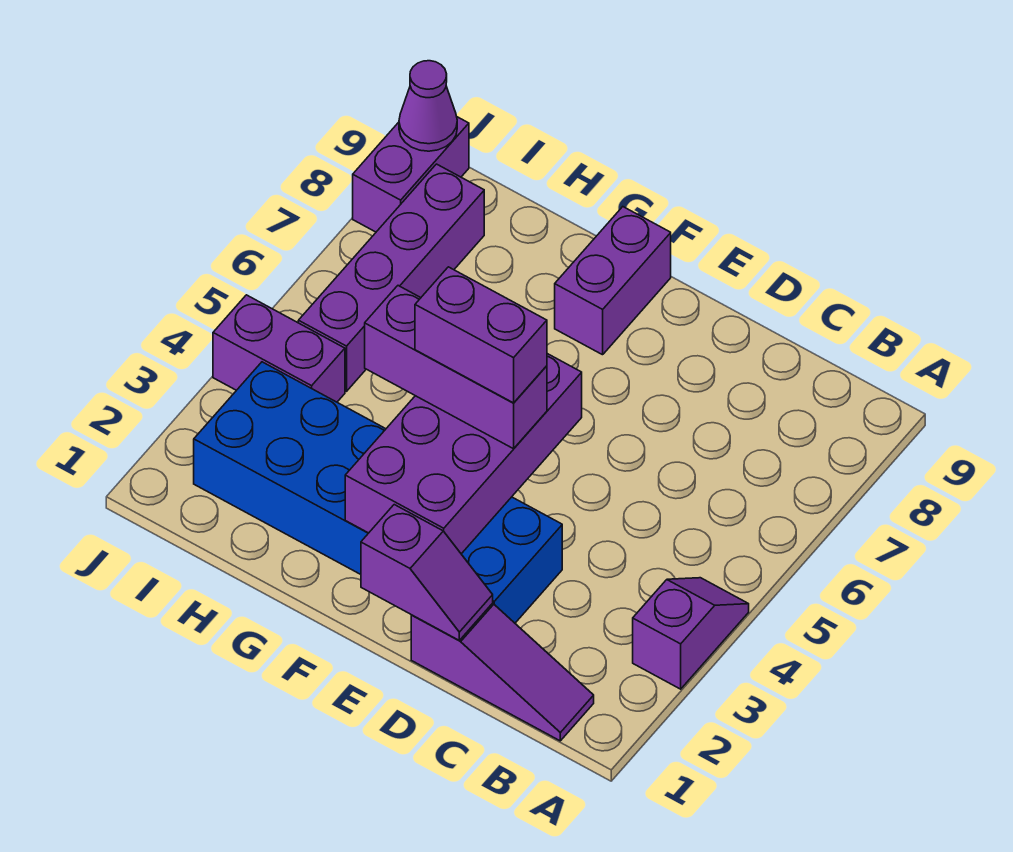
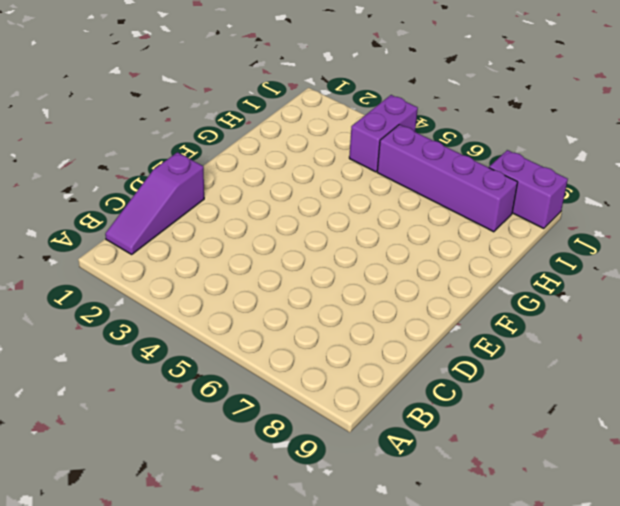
none -> purple slope A3:A4 level 1 top 3
none -> blue brick D2:I3 level 1
none -> purple brick F8:F9 level 1

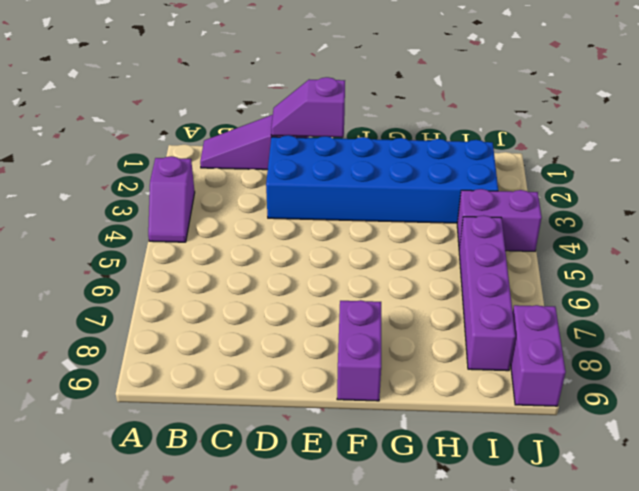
none -> purple brick E2:F5 level 2
none -> purple cone J9 level 2
none -> purple brick E4:G4 level 3

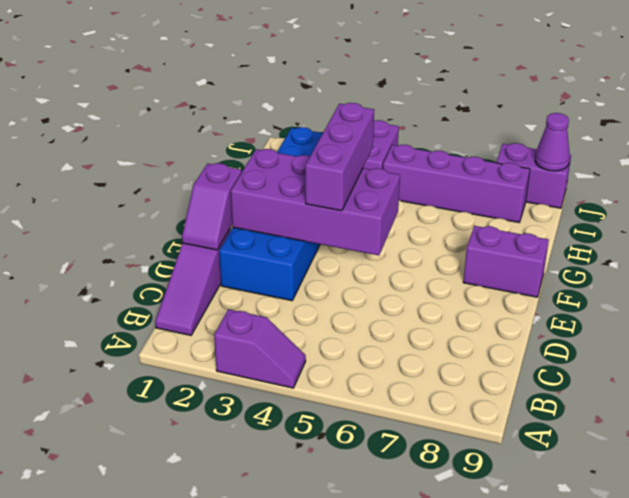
none -> purple brick E4:F4 level 4

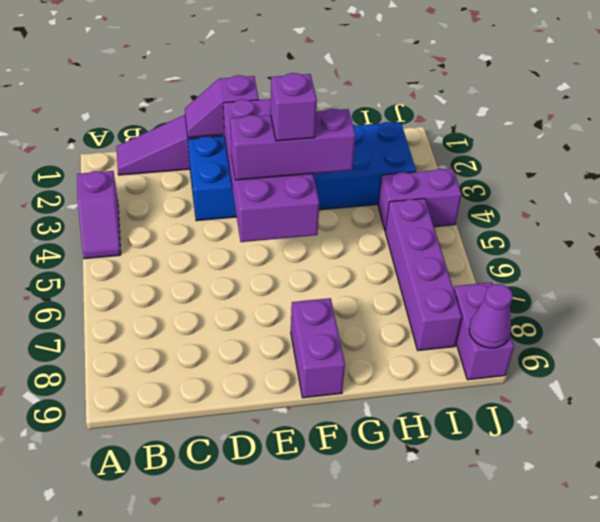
purple brick F4 level 4 -> purple brick E4:F4 level 4

